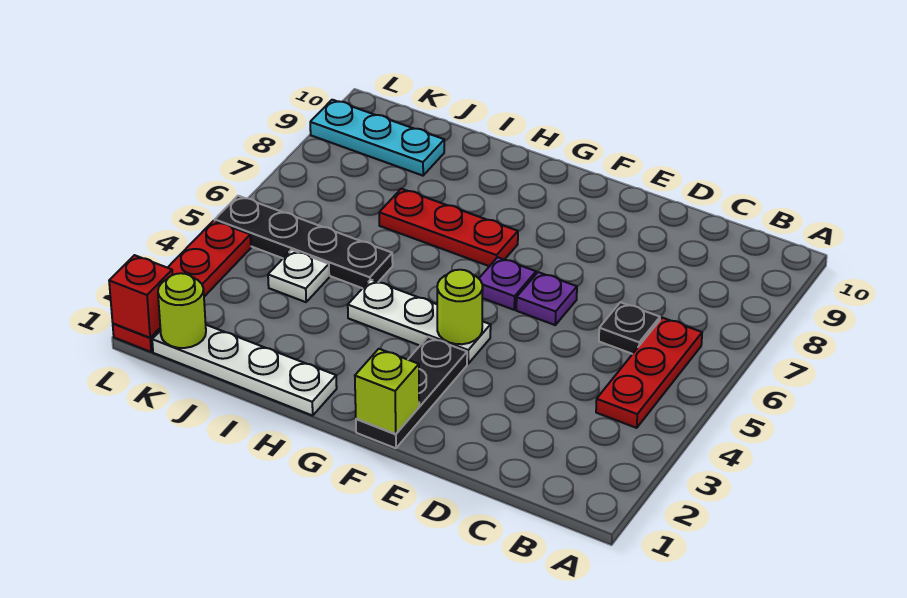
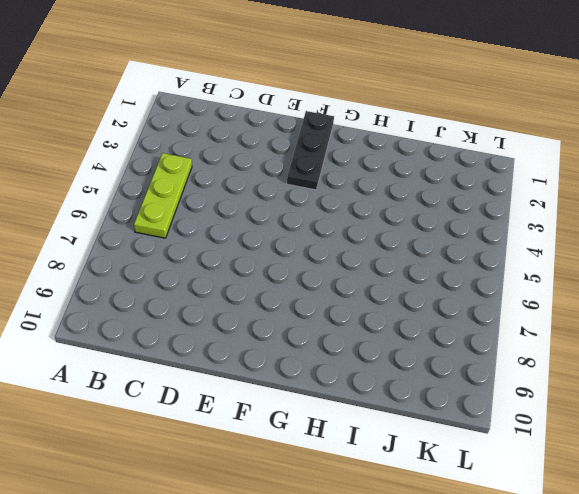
lime plate B4:B6 level 1 -> red plate B4:B6 level 1
none -> black plate C6 level 1
none -> purple plate E6 level 1
none -> white plate F4:H4 level 1

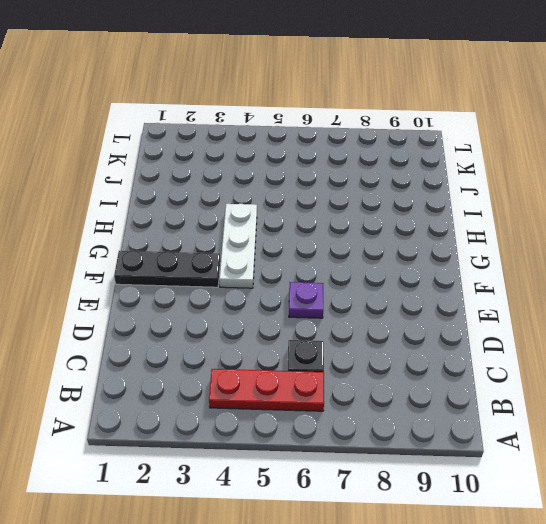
none -> purple plate F6 level 1
none -> red plate G7:I7 level 1
none -> white plate H1:K1 level 1

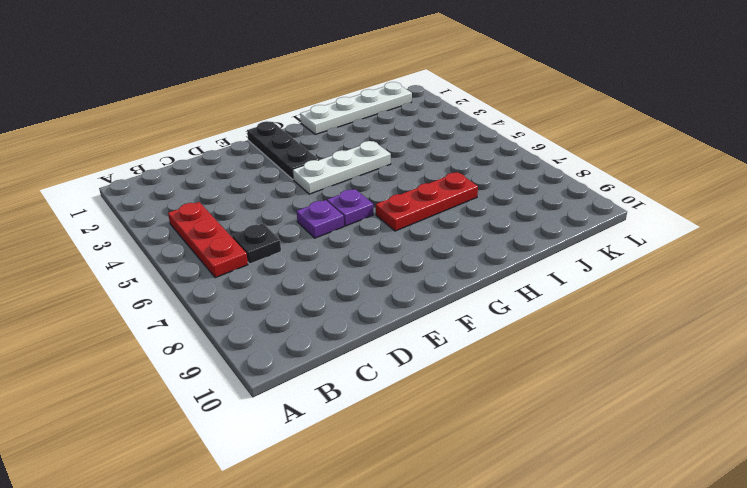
none -> black plate I5:L5 level 1
none -> white plate J4 level 1
none -> cyan plate J9:L9 level 1

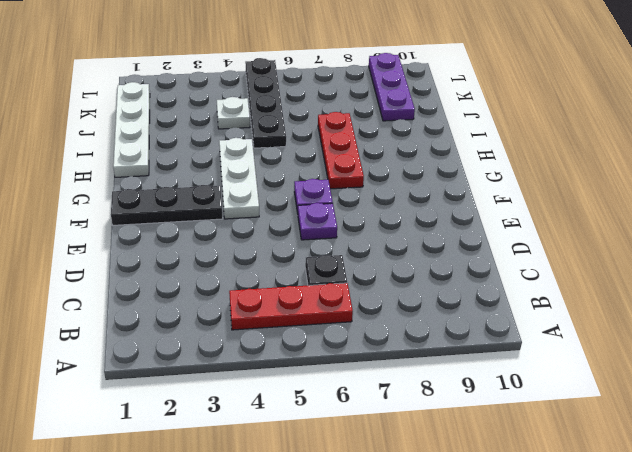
purple plate J9:L9 level 1 -> cyan plate J9:L9 level 1
none -> red plate L1:L4 level 1
none -> lime brick F1 level 2
none -> lime round brick F4 level 2

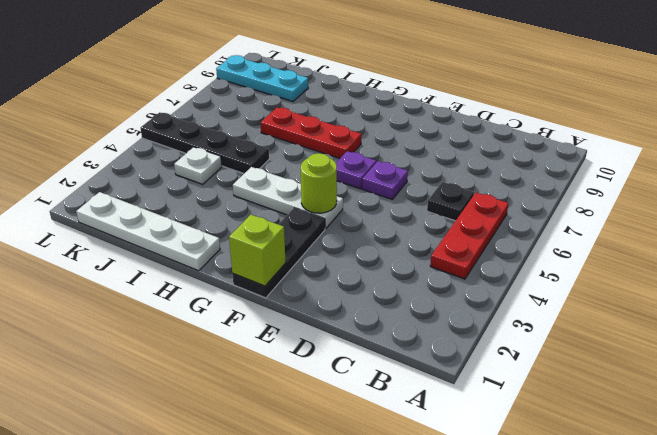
none -> red plate L1:L4 level 1
none -> lime round brick K1 level 2
none -> red brick L1 level 2

